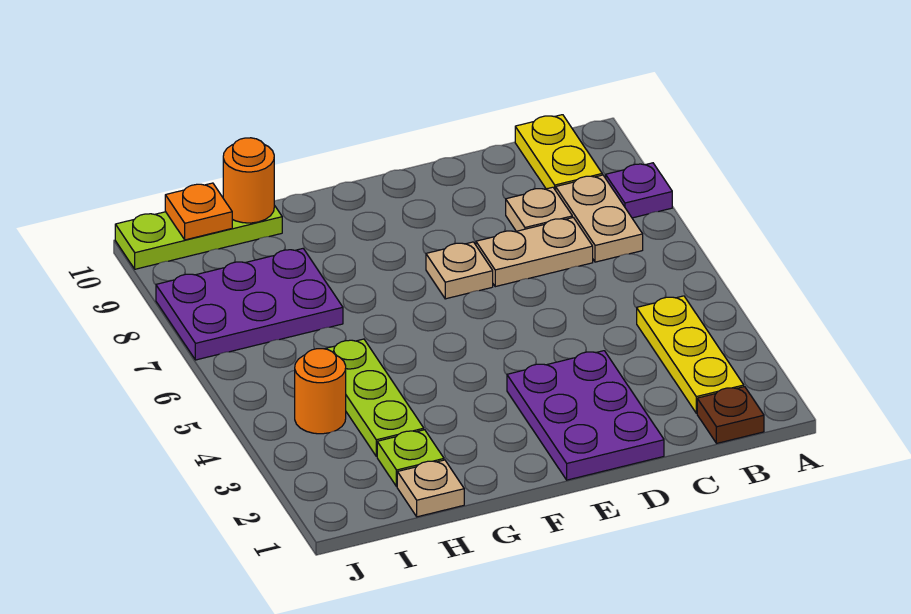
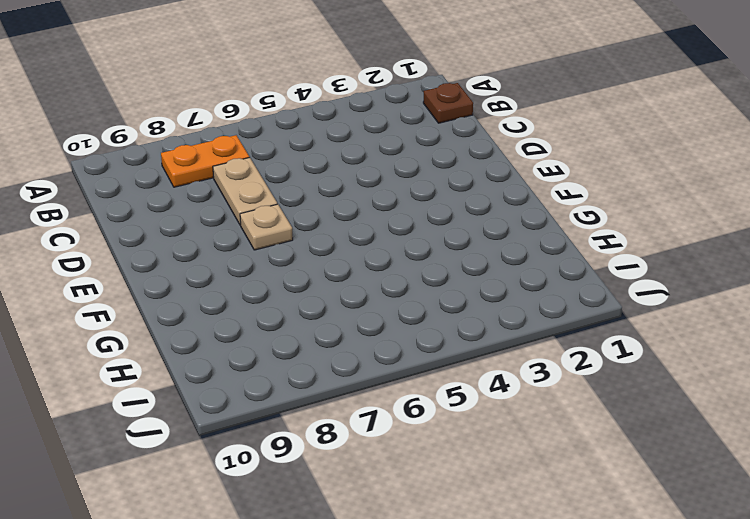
orange plate B7:B8 level 1 -> tan plate B7:B8 level 1
none -> purple plate A8 level 1
none -> yellow plate B2:B4 level 1
none -> yellow plate B9:B10 level 1

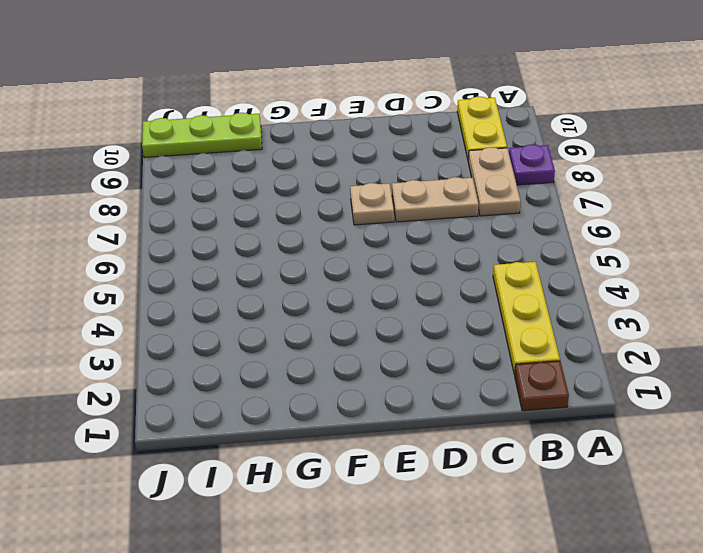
none -> tan plate C8 level 1
none -> purple plate D1:E3 level 1
none -> tan plate H1 level 1

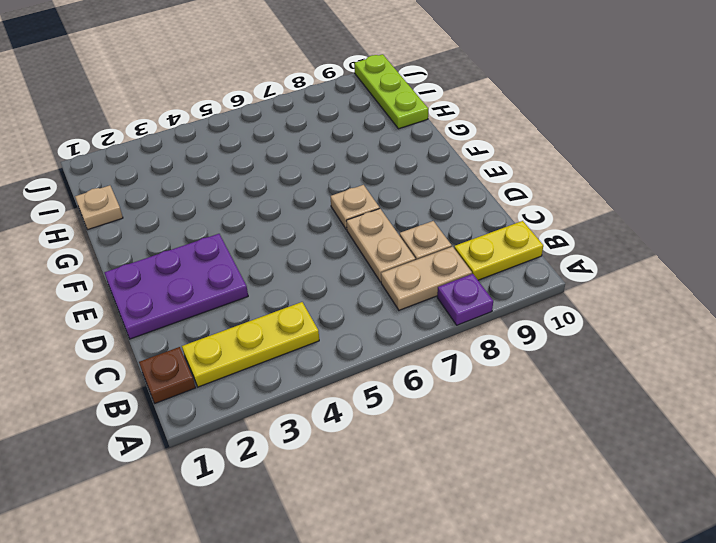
none -> lime plate H2 level 1
none -> lime plate H3:H5 level 1
none -> purple plate H7:J8 level 1

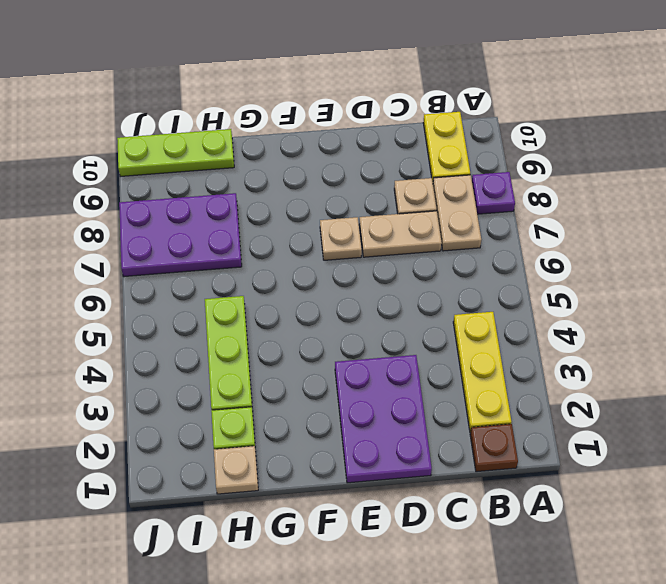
none -> orange round brick I4 level 1
none -> orange round brick H10 level 2
none -> orange plate I10 level 2

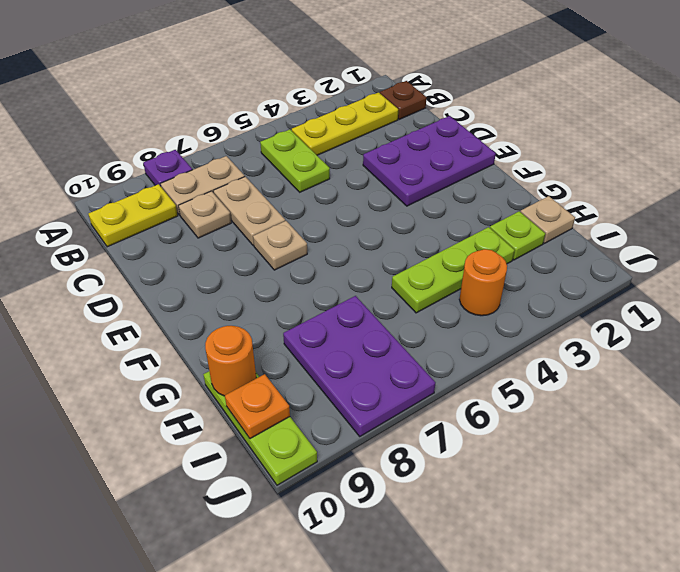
lime plate B5:C5 level 1 -> none

